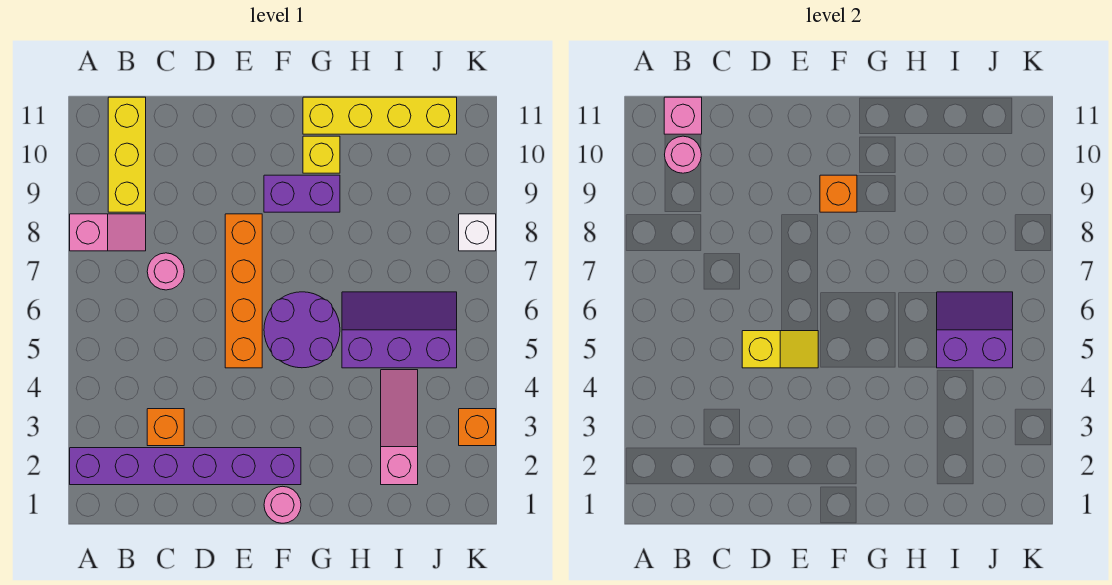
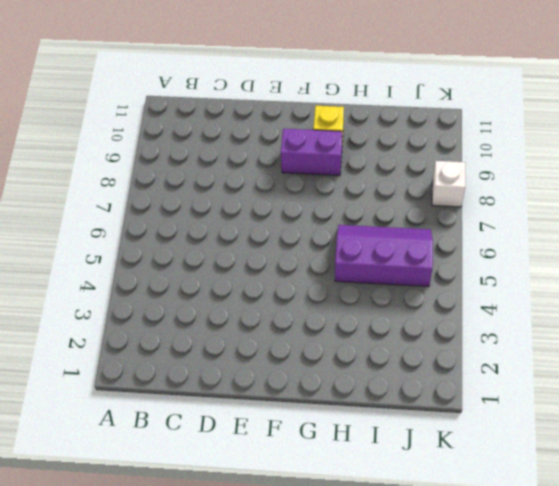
none -> purple brick A2:F2 level 1
none -> pink slope A8:B8 level 1 top A
none -> yellow brick B9:B11 level 1

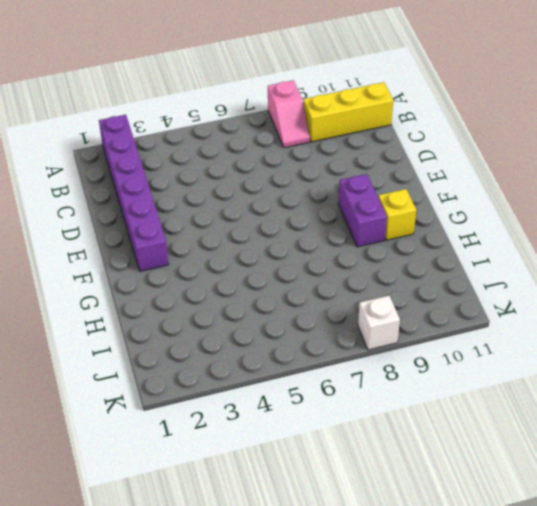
none -> orange brick C3 level 1
none -> pink round brick C7 level 1
none -> orange brick E5:E8 level 1

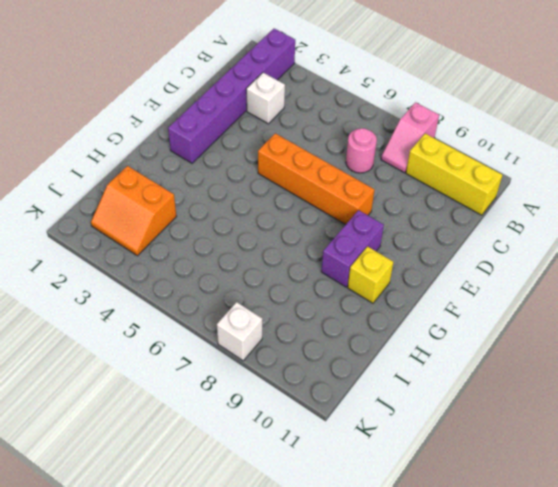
white brick C3 level 1 -> orange brick C3 level 1
orange slope I2:J3 level 1 top I -> pink slope I2:I4 level 1 top 2
none -> pink round brick F1 level 1
none -> purple round brick F5:G6 level 1
none -> yellow brick G11:J11 level 1

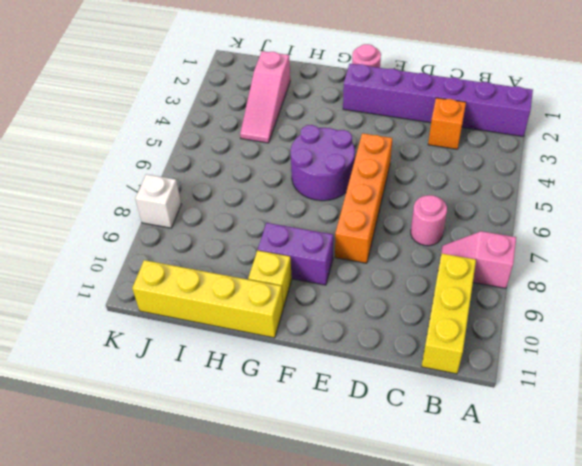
none -> purple slope H5:J6 level 1 top 5
none -> orange brick K3 level 1
none -> pink round brick B10 level 2

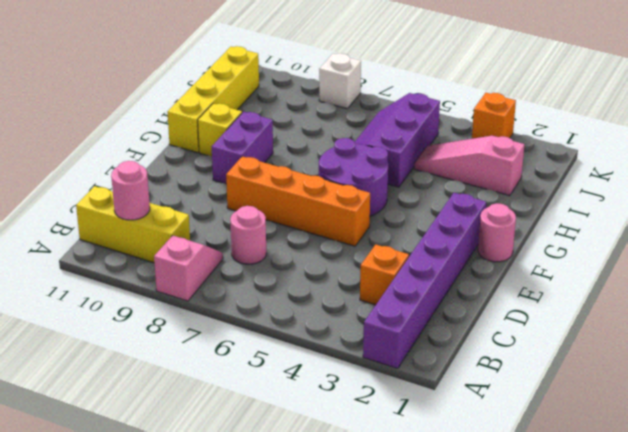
none -> pink brick B11 level 2
none -> yellow slope D5:E5 level 2 top D
none -> orange brick F9 level 2

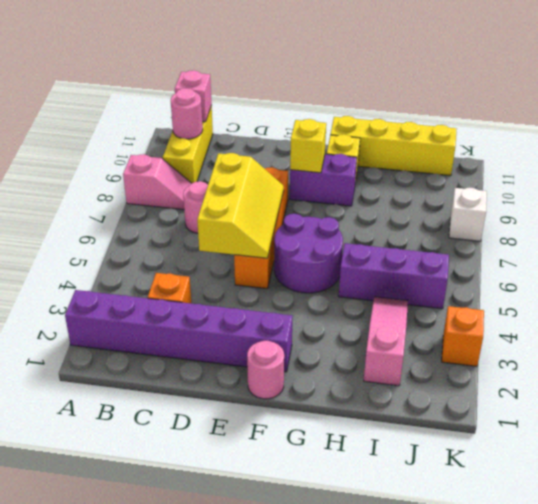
yellow slope D5:E7 level 2 top D -> yellow slope D5:E5 level 2 top D
yellow brick F9 level 2 -> orange brick F9 level 2
none -> purple slope I5:J6 level 2 top 5

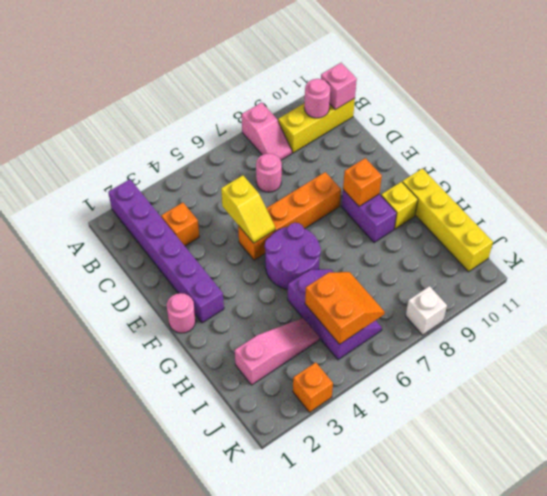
orange slope I5:J6 level 2 top 5 -> purple slope I5:J6 level 2 top 5

